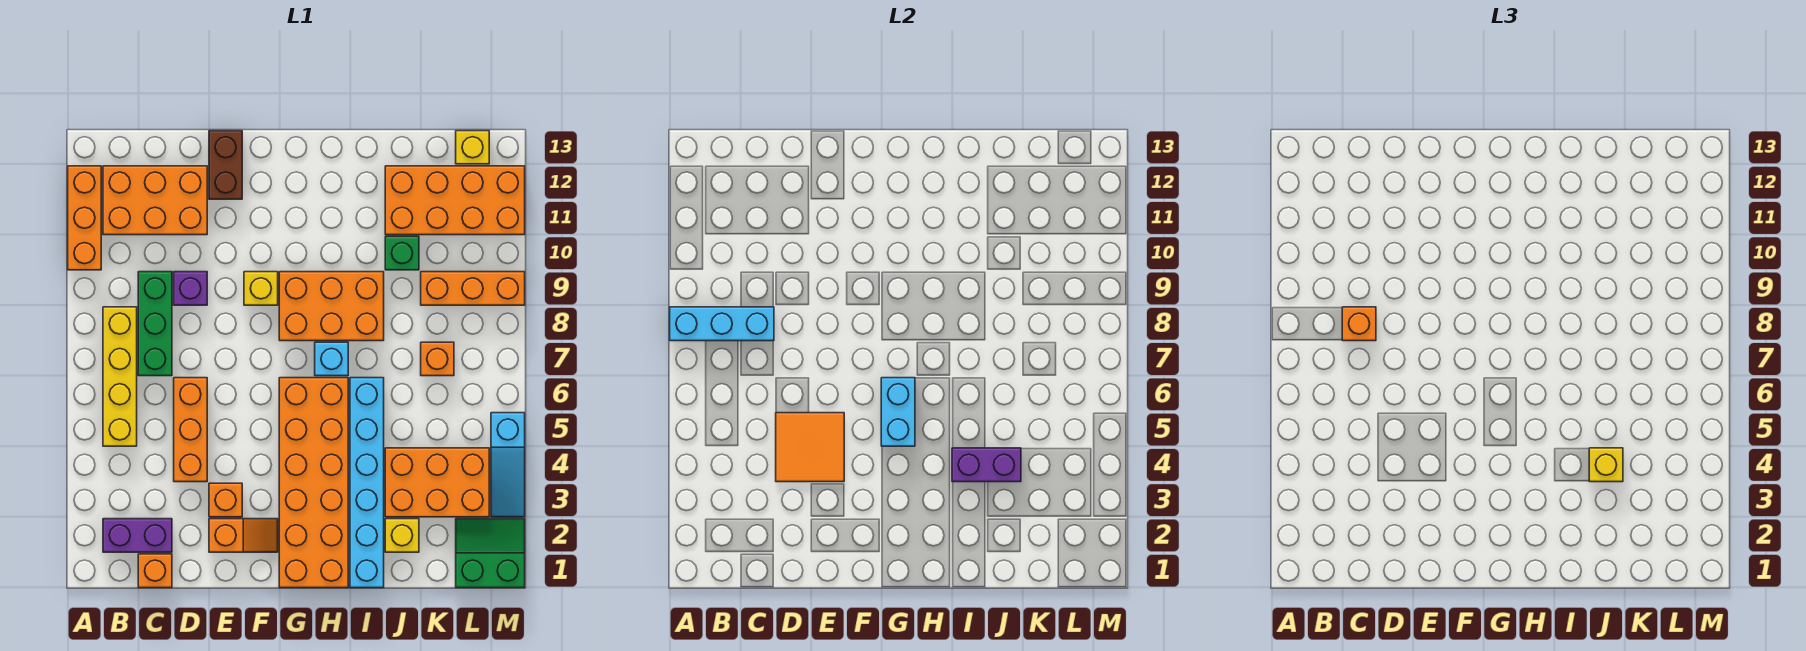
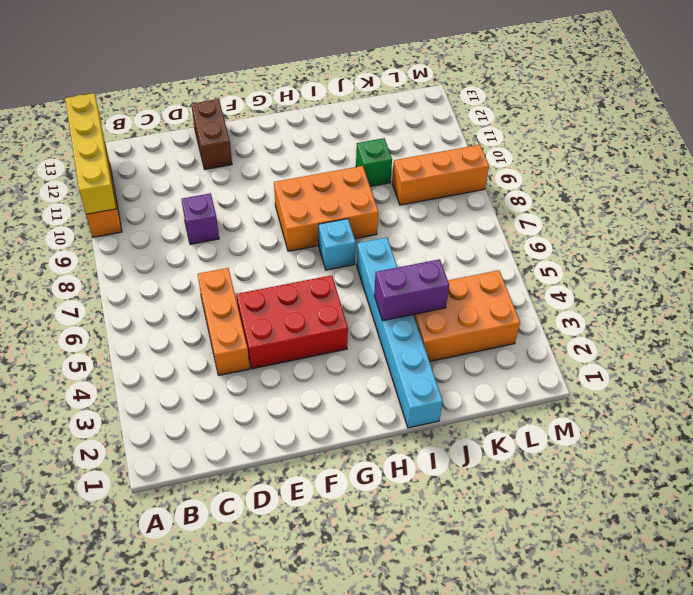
yellow brick A10:A13 level 2 -> yellow brick B5:B8 level 1
red brick E4:G5 level 1 -> orange brick G1:H6 level 1
none -> purple brick B2:C2 level 1
none -> orange brick B11:D12 level 1
none -> orange brick C1 level 1
none -> green brick C7:C9 level 1

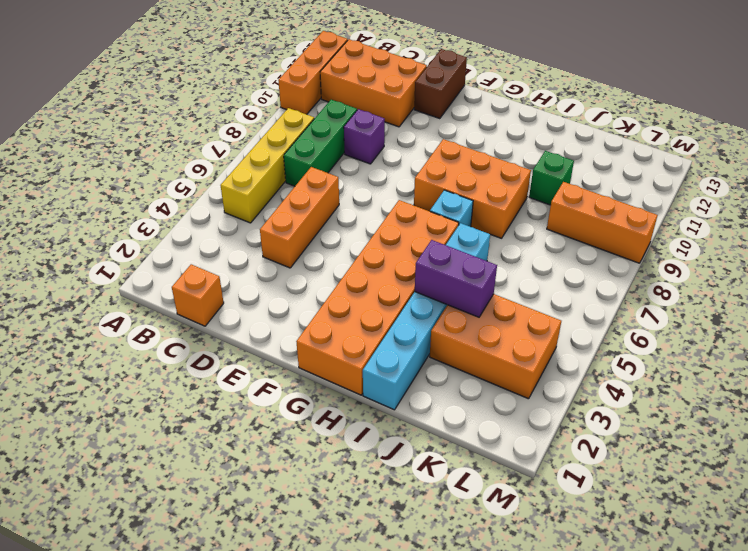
none -> purple brick B2:C2 level 1
none -> orange slope E2:F2 level 1 top E
none -> orange brick E3 level 1
none -> yellow brick F9 level 1

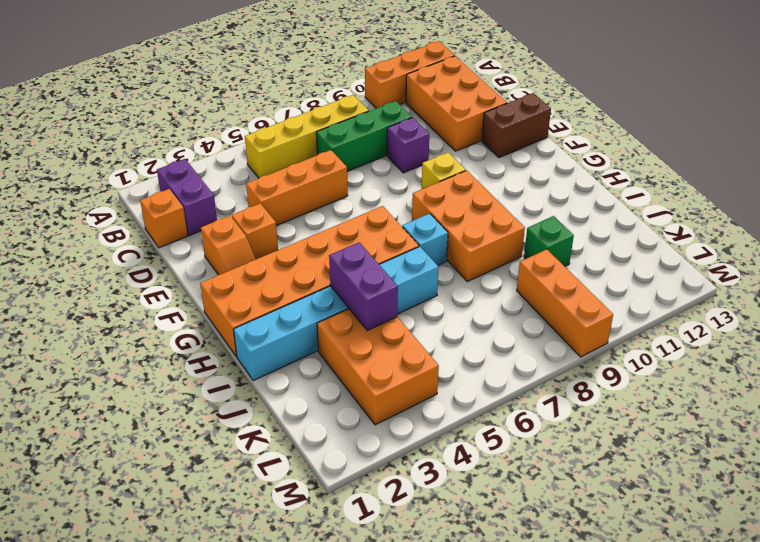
none -> yellow brick J2 level 1
none -> orange brick J11:M12 level 1
none -> orange brick K7 level 1
none -> green slope L1:M2 level 1 top 1

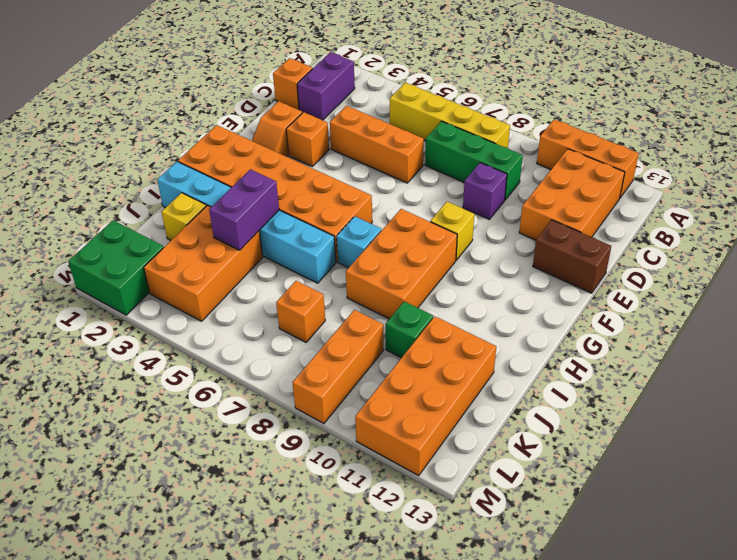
green brick L1:M2 level 1 -> green slope L1:M2 level 1 top 1
none -> yellow brick L13 level 1
none -> cyan slope M3:M5 level 1 top 5
none -> cyan brick A8:C8 level 2
none -> orange tile D4:E5 level 2

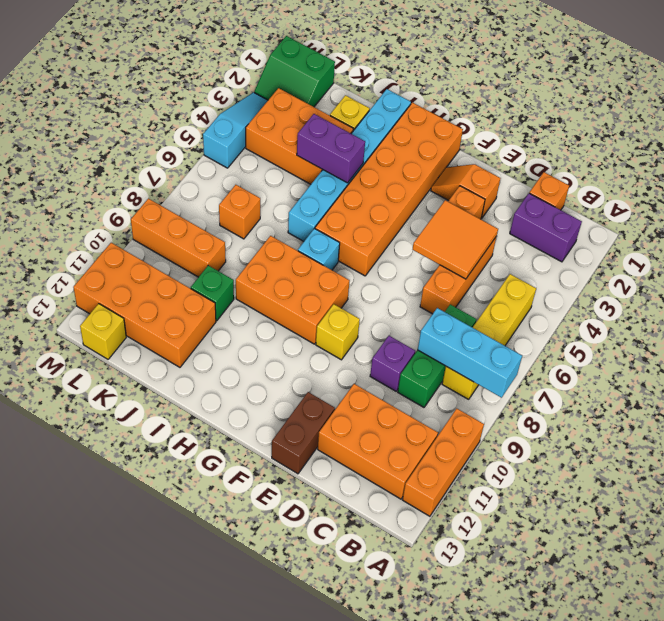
none -> cyan brick G5:G6 level 2
none -> orange brick C8 level 3
none -> yellow brick J4 level 3

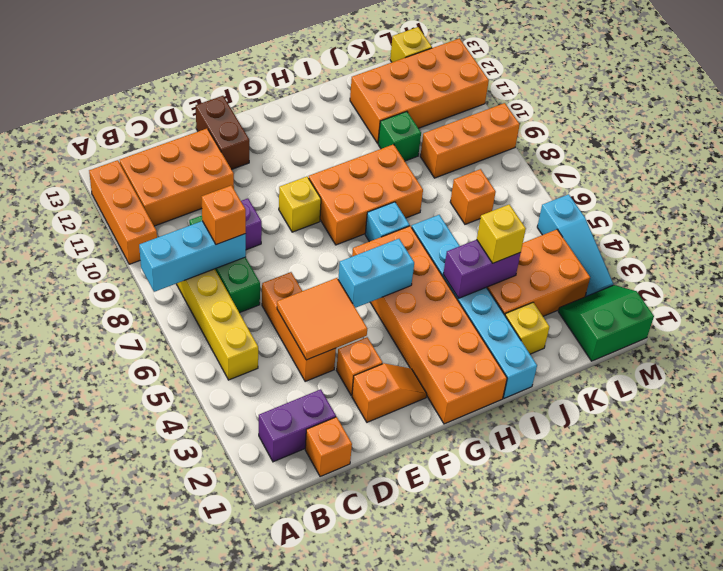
cyan brick F5:G5 level 2 -> cyan brick G5:G6 level 2

